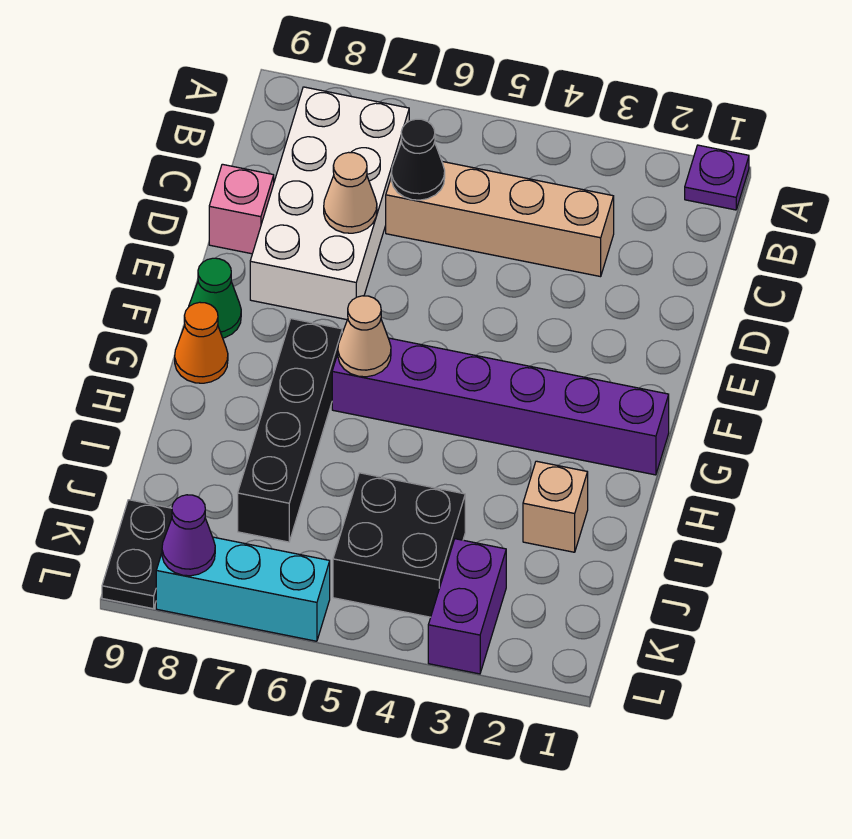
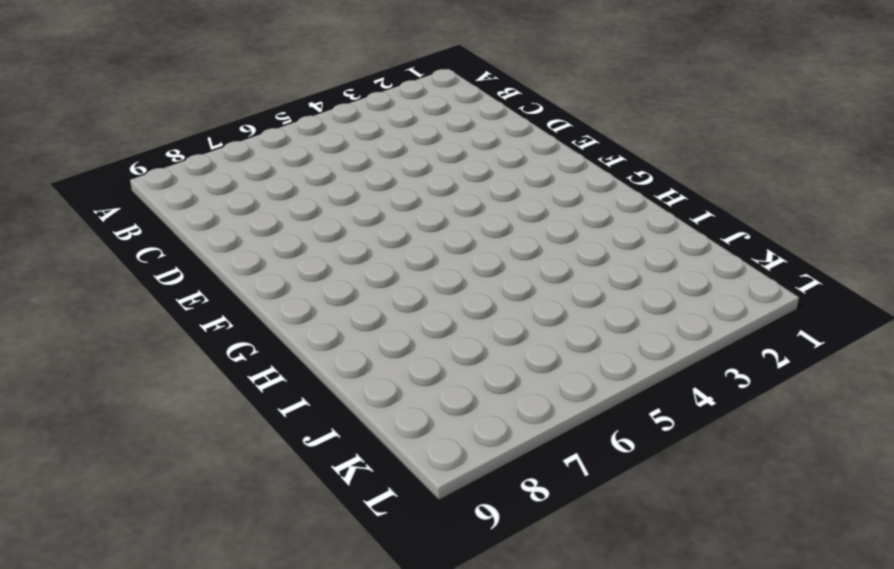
none -> purple plate A1 level 1
none -> white brick B7:E8 level 1
none -> tan brick C3:C6 level 1

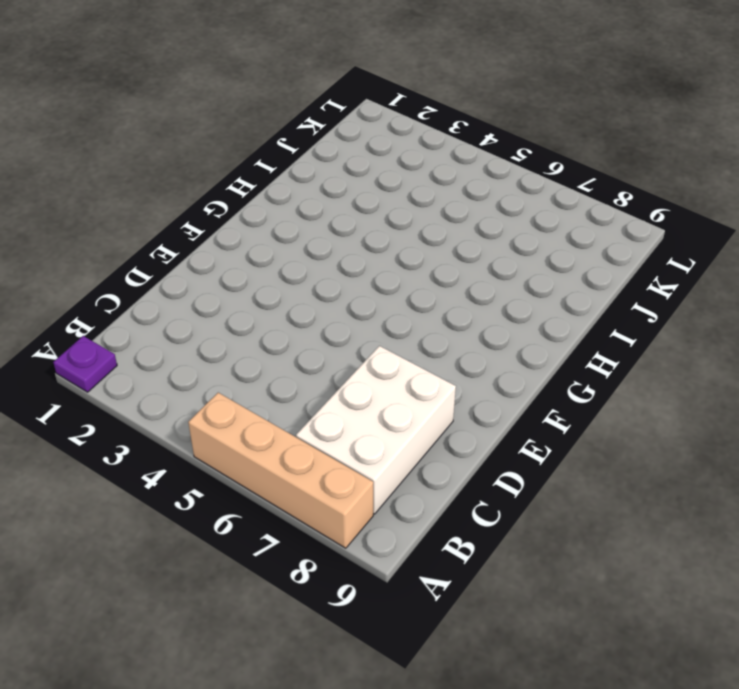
tan brick A5:A8 level 1 -> tan brick C3:C6 level 1
white brick B7:D8 level 1 -> white brick B7:E8 level 1
none -> pink brick D9 level 1
none -> green cone F9 level 1
none -> purple brick G1:G6 level 1

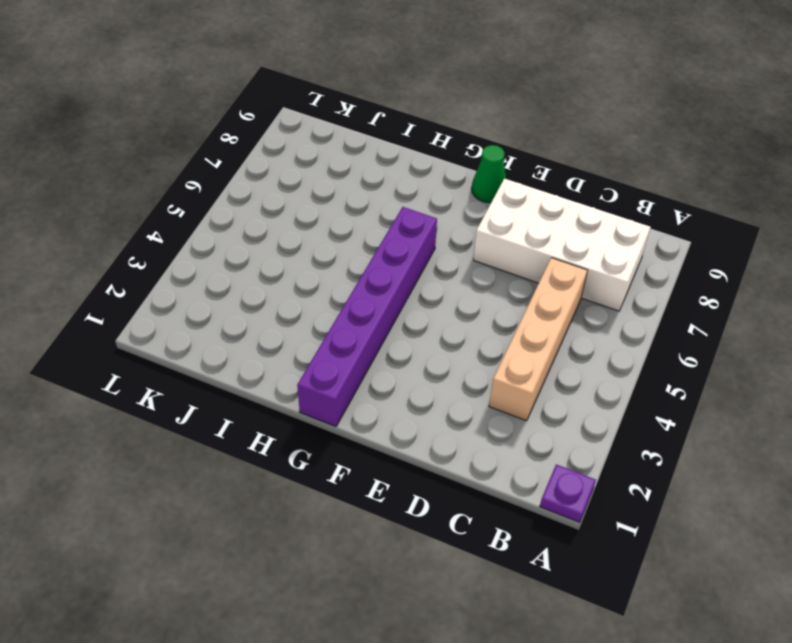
none -> pink brick D9 level 1
none -> black brick G7:J7 level 1
none -> orange cone G9 level 1

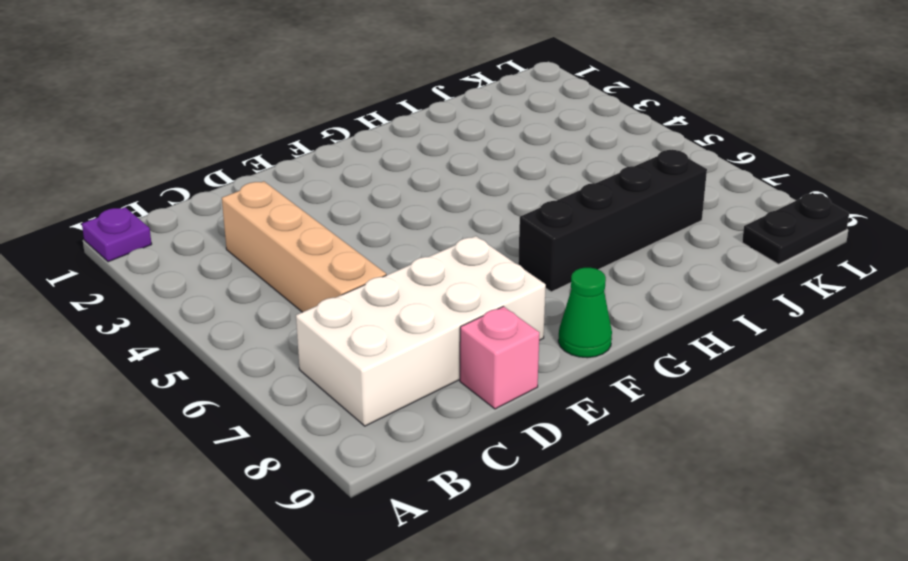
none -> purple brick G1:G6 level 1
none -> orange cone G9 level 1
none -> tan brick I2 level 1

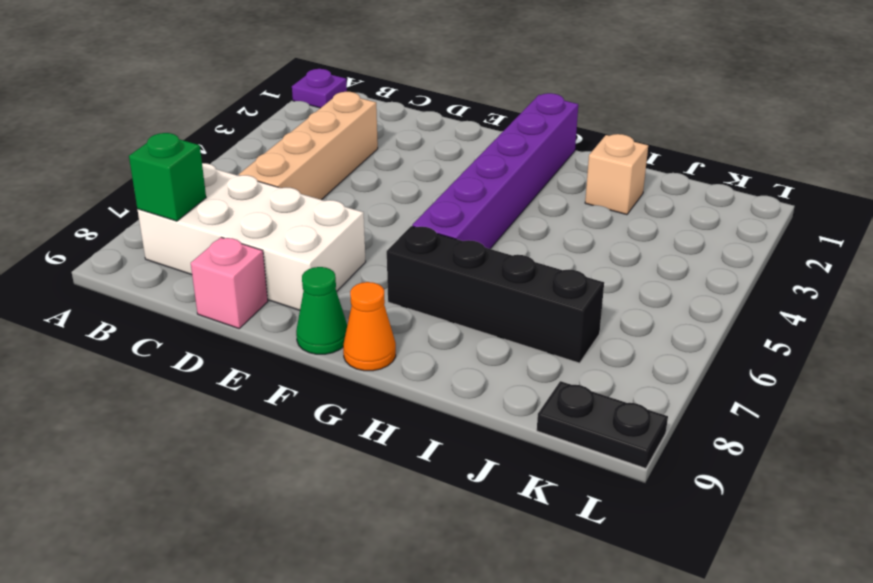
green brick B8 level 2 -> none
none -> black brick J4:K5 level 1
none -> purple brick K3:L3 level 1
none -> cyan brick L6:L8 level 1

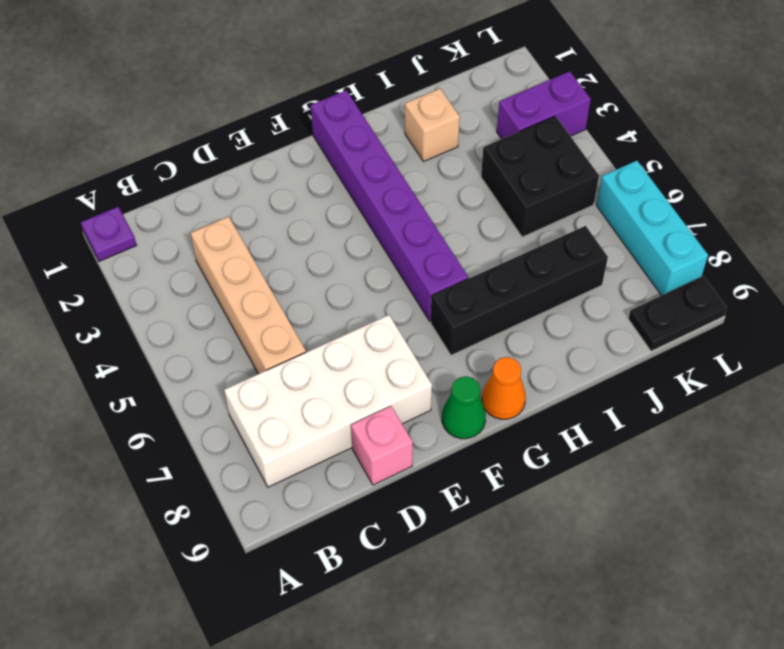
none -> black cone C6 level 2
none -> tan cone D7 level 2
none -> tan cone G6 level 2

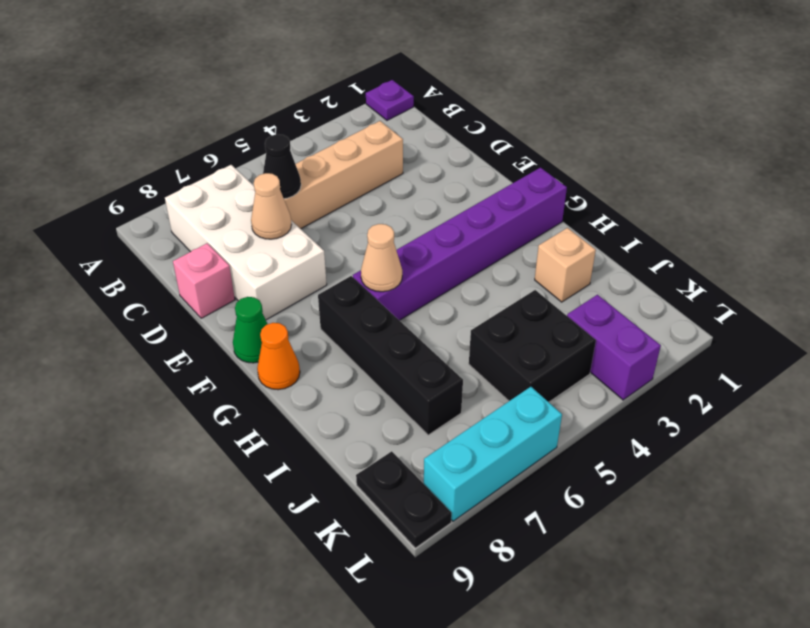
none -> purple cone L8 level 2

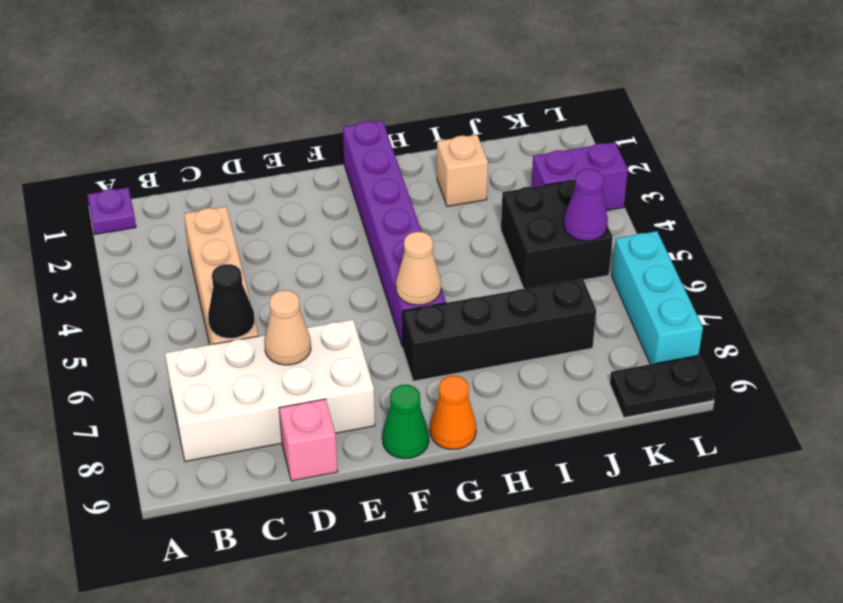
purple cone K5 level 2 -> purple cone L8 level 2

